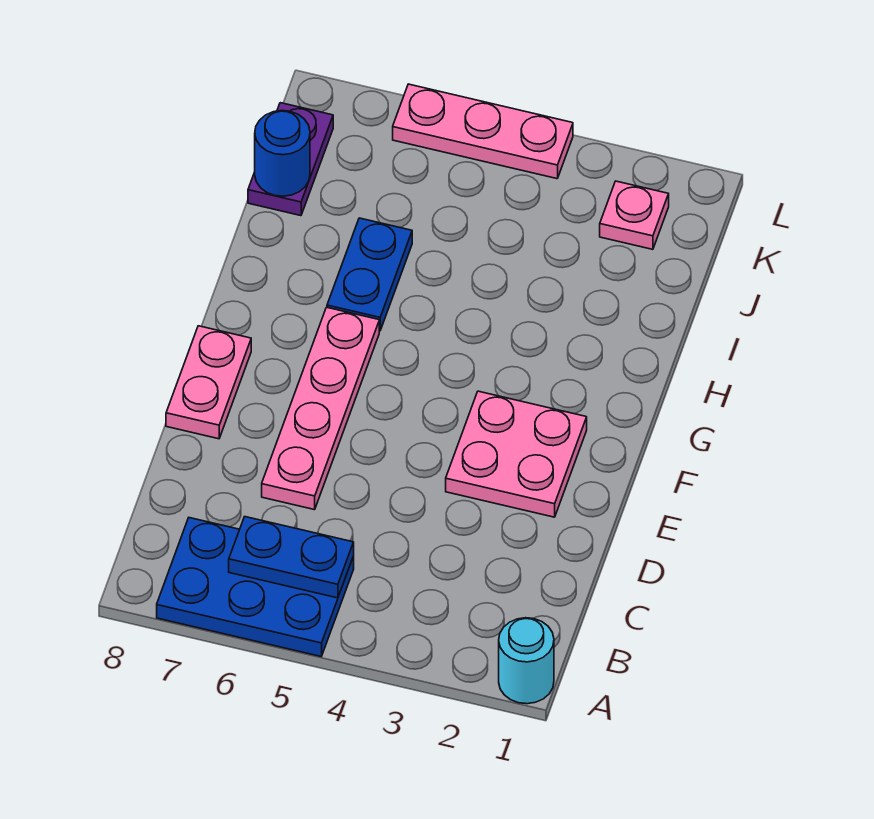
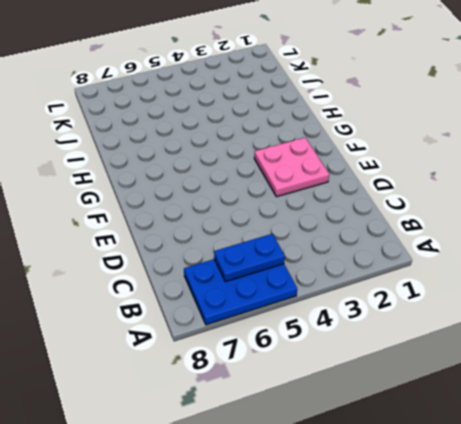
none -> cyan round brick A1 level 1
none -> pink plate D6:G6 level 1

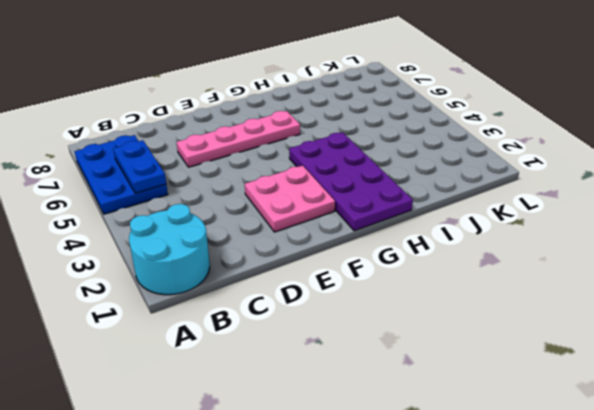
cyan round brick A1:B2 level 1 -> cyan round brick A1 level 1
purple plate G1:H4 level 1 -> none
none -> pink plate E8:F8 level 1
none -> blue plate H6:I6 level 1

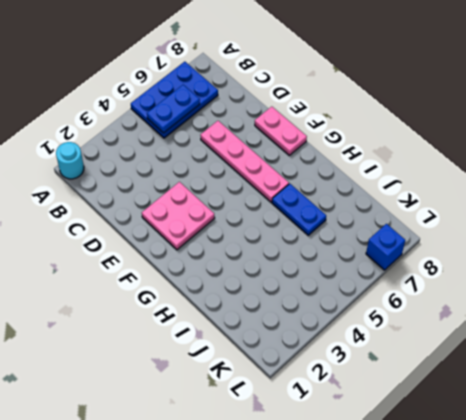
blue brick L7 level 1 -> none
none -> purple plate J8:K8 level 1
none -> pink plate K2 level 1

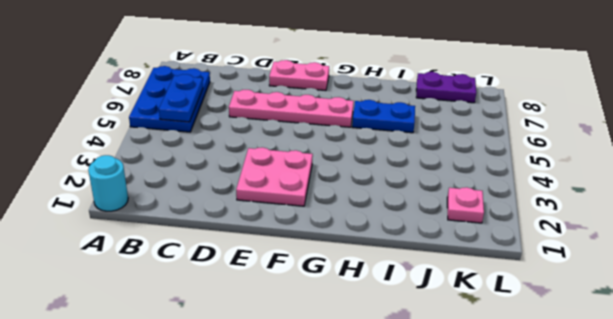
none -> pink plate L4:L6 level 1
none -> blue round brick J8 level 2

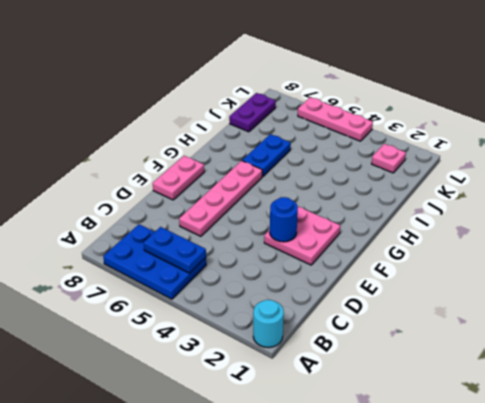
blue round brick E3 level 2 -> blue round brick J8 level 2

